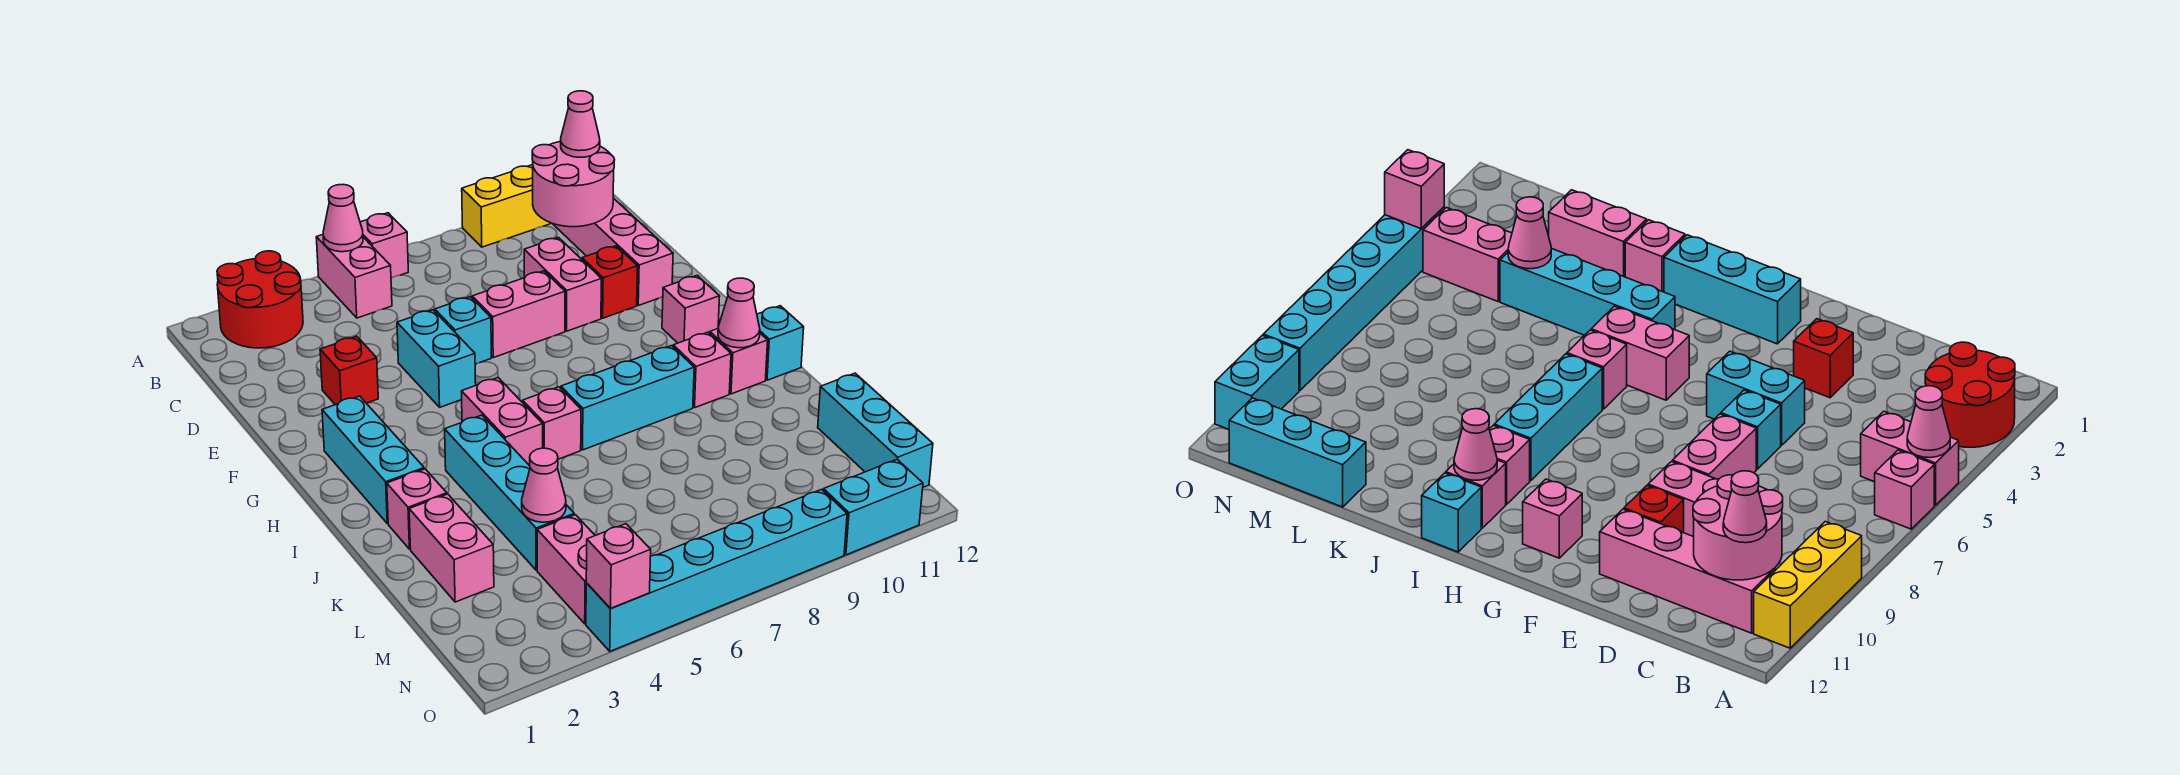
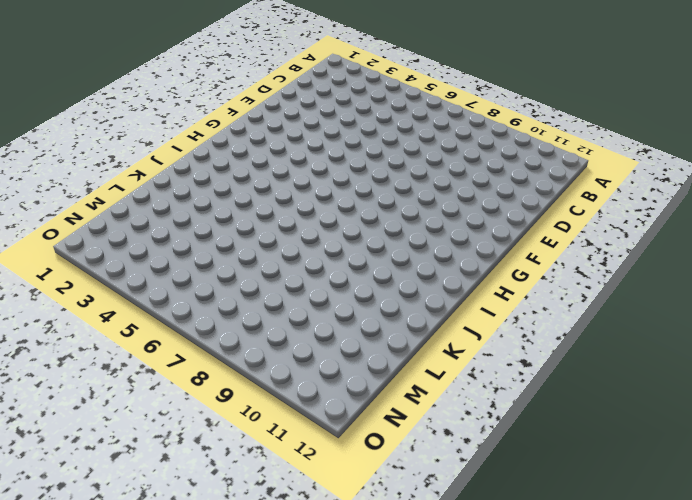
none -> red round brick A2:B3 level 1
none -> pink brick A5:B5 level 1
none -> pink brick A6 level 1
none -> yellow brick A9:A11 level 1

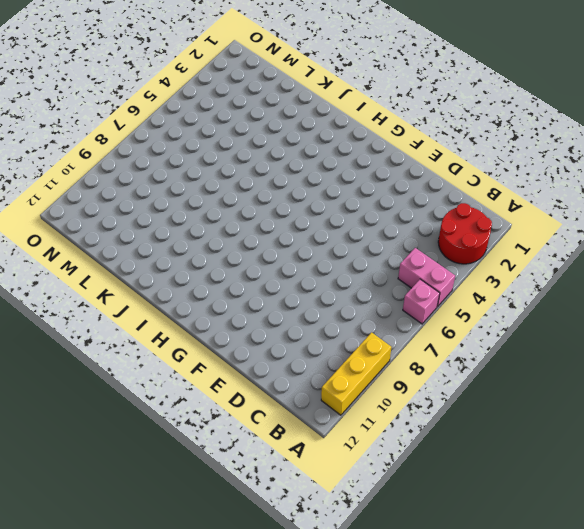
none -> pink brick B11:E11 level 1
none -> pink brick D9:E9 level 1
none -> red brick E3 level 1
none -> cyan brick E5:F5 level 1

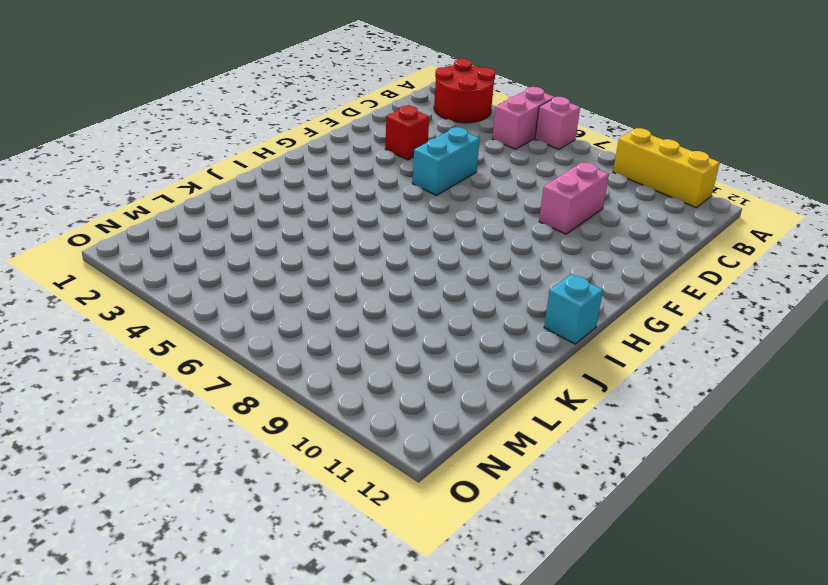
none -> pink brick B11:E11 level 1
none -> cyan brick E6 level 1
none -> pink brick E7:E8 level 1
none -> red brick E10 level 1

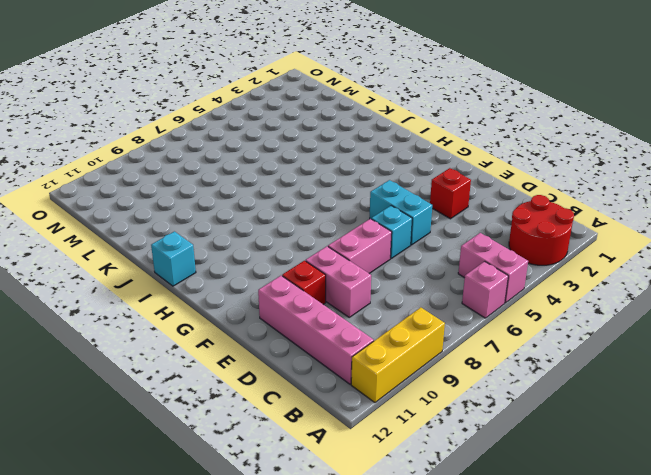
none -> cyan brick G2:I2 level 1
none -> pink brick G11 level 1
none -> pink brick H5:I5 level 1
none -> cyan brick I4:L4 level 1

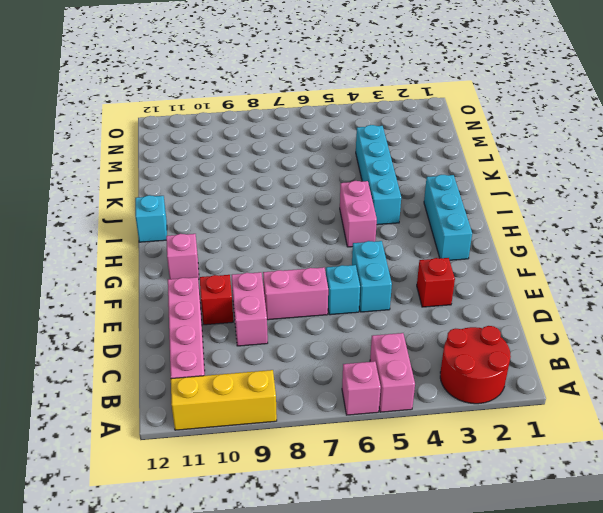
none -> pink brick I6 level 1
none -> cyan brick I7:I9 level 1
none -> pink brick I10 level 1
none -> pink brick I11 level 1

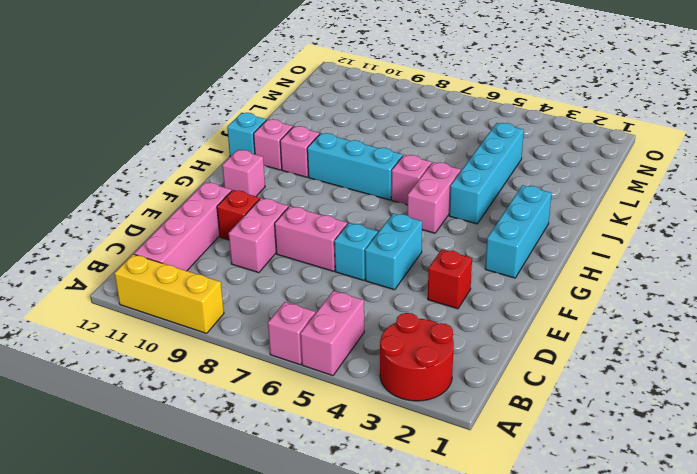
none -> pink brick J2 level 1
none -> pink brick K2:L2 level 1
none -> cyan brick L12:N12 level 1
none -> pink brick M4:N4 level 1

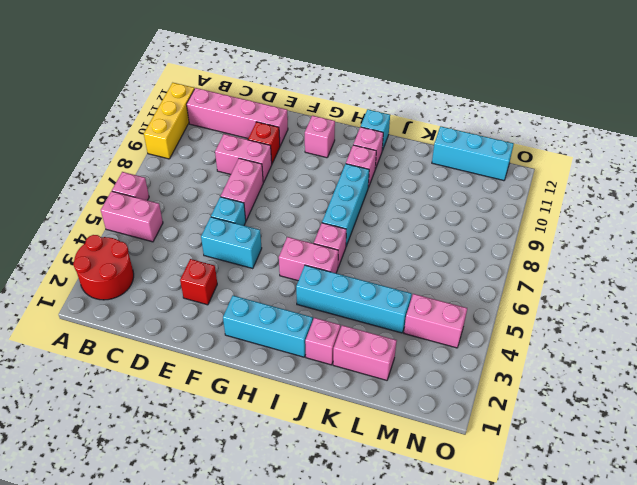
none -> cyan brick O4:O9 level 1
none -> cyan brick O10:O11 level 1
none -> pink cone A5 level 2
none -> pink round brick B10:C11 level 2

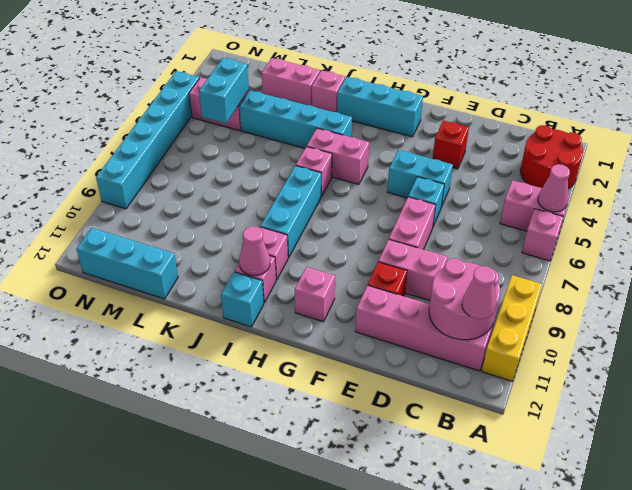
cyan brick M4:M5 level 2 -> cyan brick O10:O11 level 1
none -> pink cone L4 level 2
none -> pink brick O4 level 2

